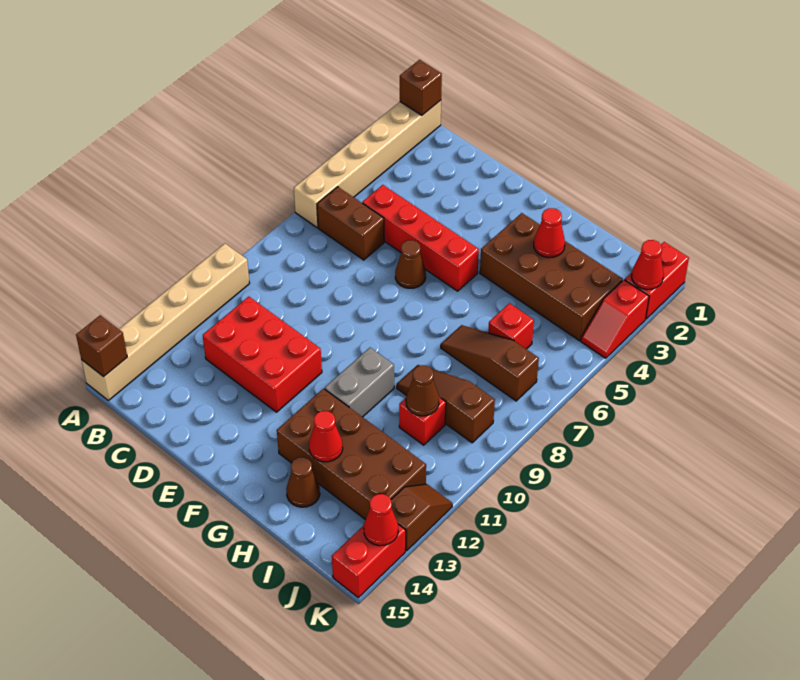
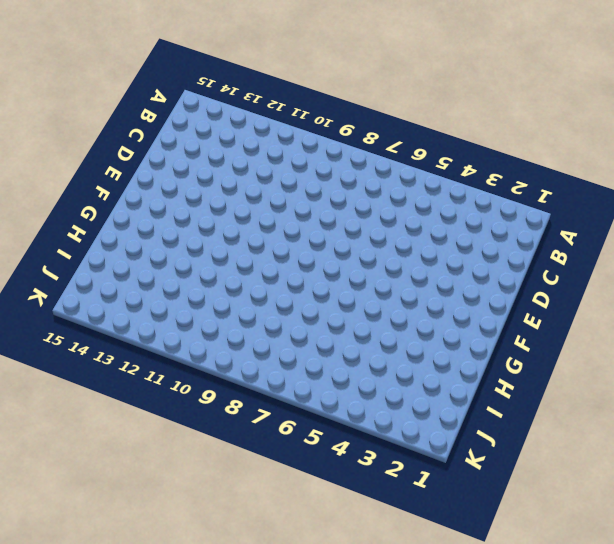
none -> tan brick A1:A6 level 1
none -> tan brick A10:A15 level 1
none -> brown brick B6:C6 level 1

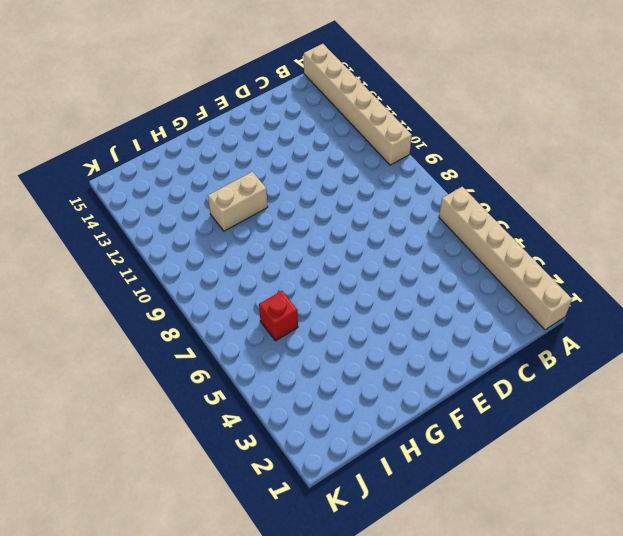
tan brick G11:H11 level 1 -> grey brick G10:G11 level 1
none -> brown brick B6:C6 level 1
none -> red brick C5:F5 level 1
none -> red brick C11:E12 level 1

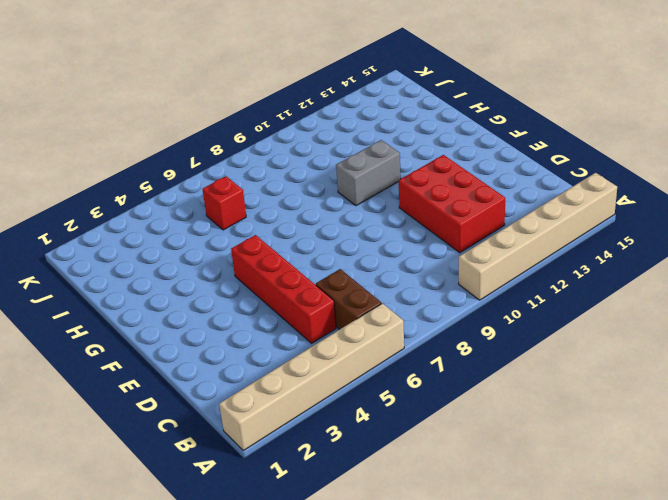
none -> brown cone E6 level 1
none -> brown brick G3:J4 level 1
none -> brown brick G12:J13 level 1

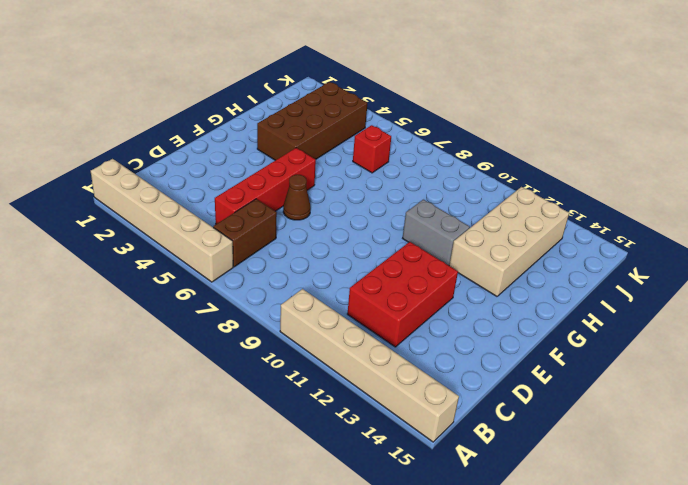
tan brick G12:J13 level 1 -> brown brick G12:J13 level 1
none -> brown slope H7:J7 level 1 top J
none -> brown slope H9:J9 level 1 top J
none -> brown cone H14 level 1

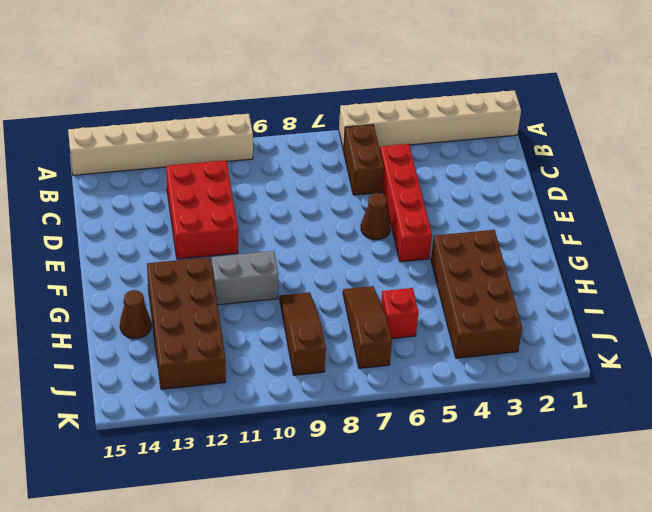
none -> red brick I10 level 1
none -> red brick K1:K2 level 1
none -> red slope K3:K4 level 1 top 3

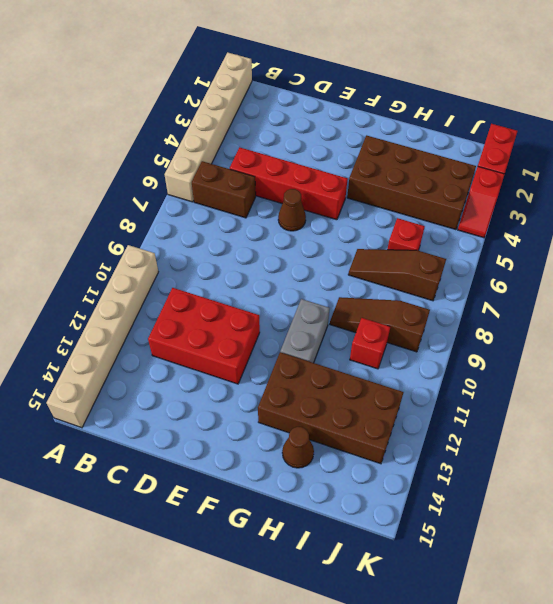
none -> brown slope K12:K13 level 1 top 13
none -> red brick K14:K15 level 1
none -> brown brick A1 level 2

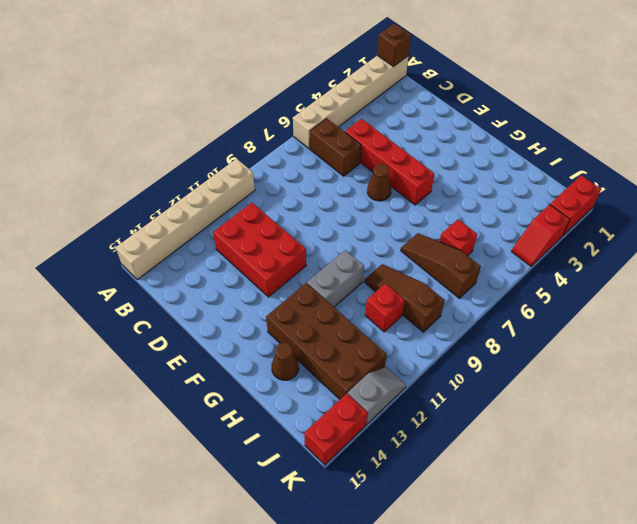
grey slope K12:K13 level 1 top 13 -> brown slope K12:K13 level 1 top 13
none -> brown brick G3:J4 level 1
none -> brown brick A15 level 2
none -> red cone H3 level 2

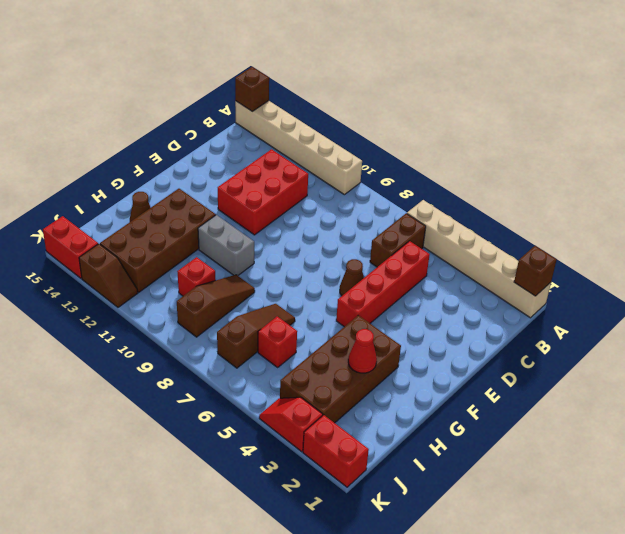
none -> red cone H13 level 2
none -> brown cone I10 level 2
none -> red cone K2 level 2

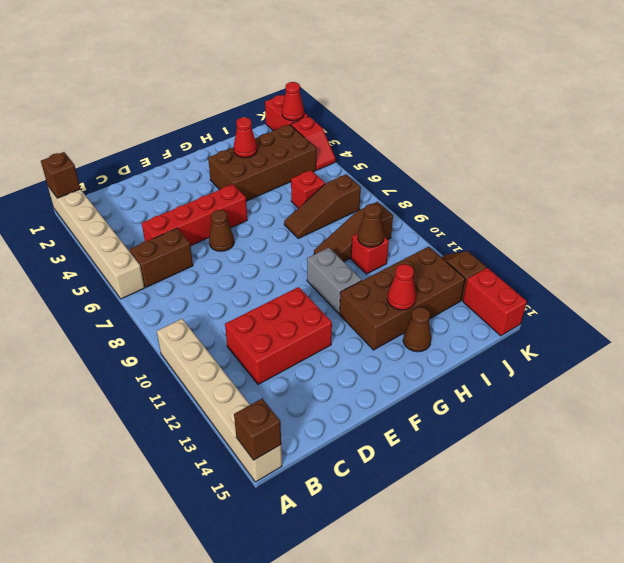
none -> red cone K14 level 2

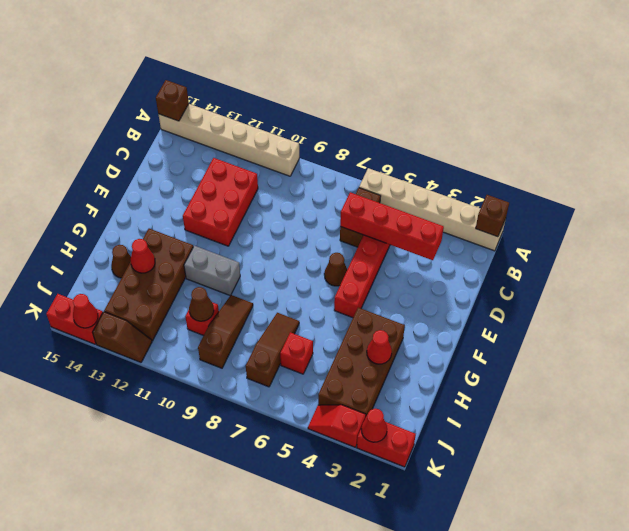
red brick C3:C6 level 2 -> none

